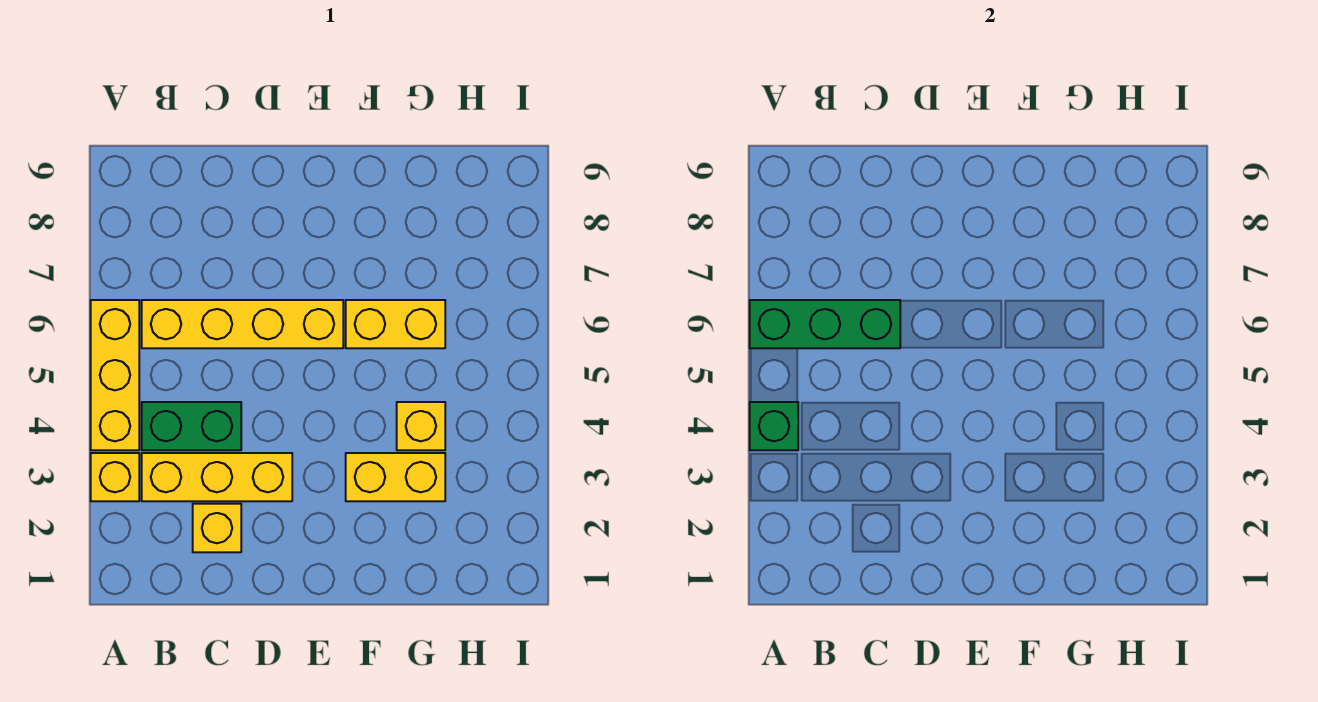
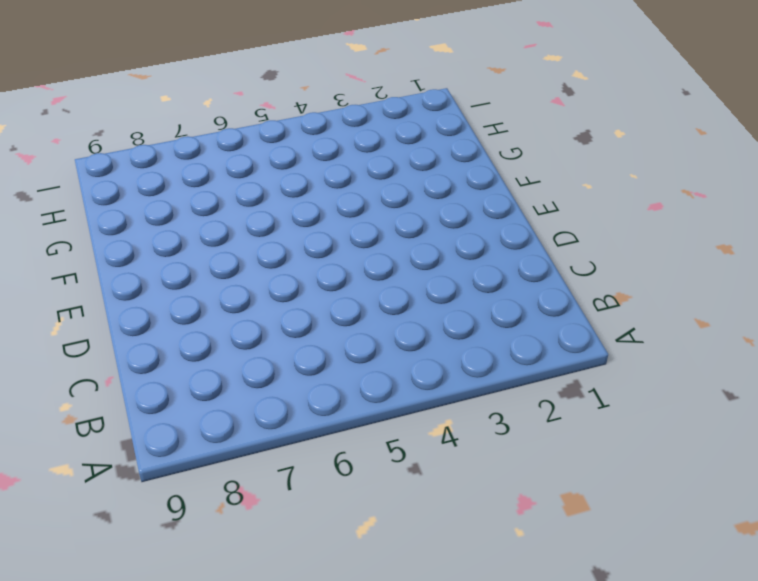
none -> yellow brick A3 level 1
none -> yellow brick A4:A6 level 1

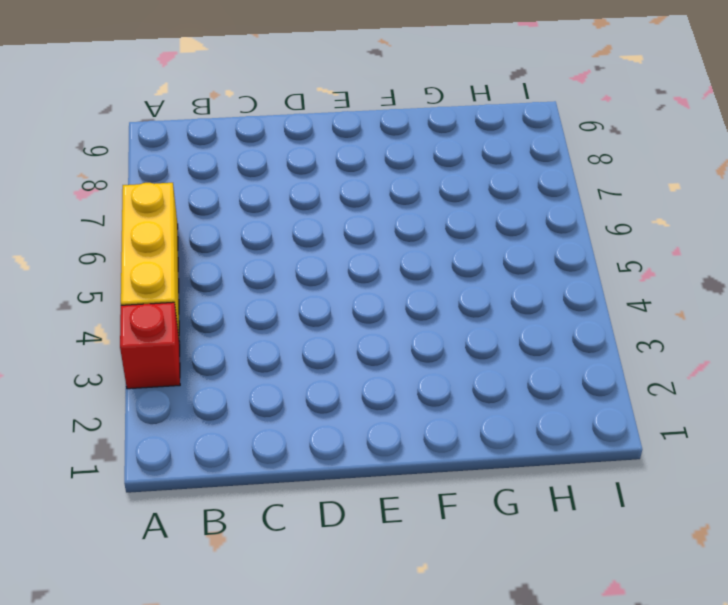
red brick A3 level 1 -> yellow brick A3 level 1
none -> yellow brick B3:D3 level 1
none -> green brick B4:C4 level 1

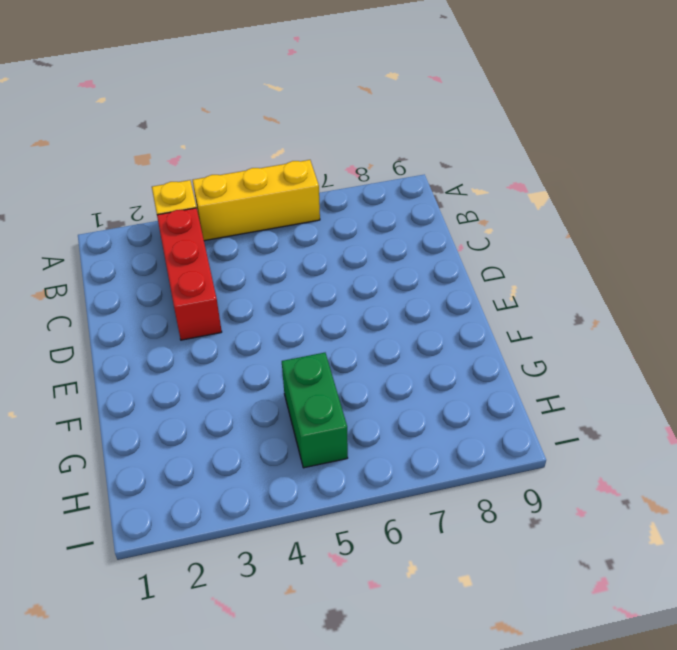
red brick B3:D3 level 1 -> yellow brick B3:D3 level 1
green brick G5:H5 level 1 -> green brick B4:C4 level 1
none -> yellow brick B6:E6 level 1
none -> yellow brick C2 level 1

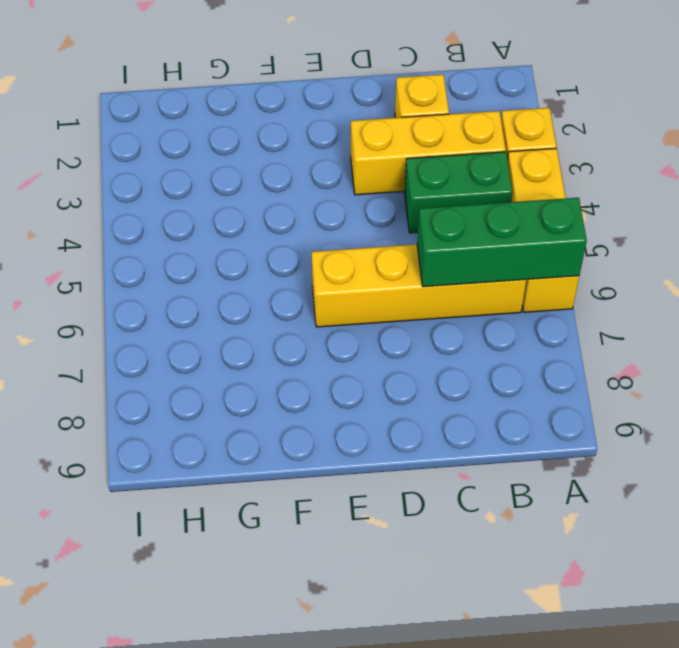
none -> yellow brick F3:G3 level 1
none -> yellow brick F6:G6 level 1

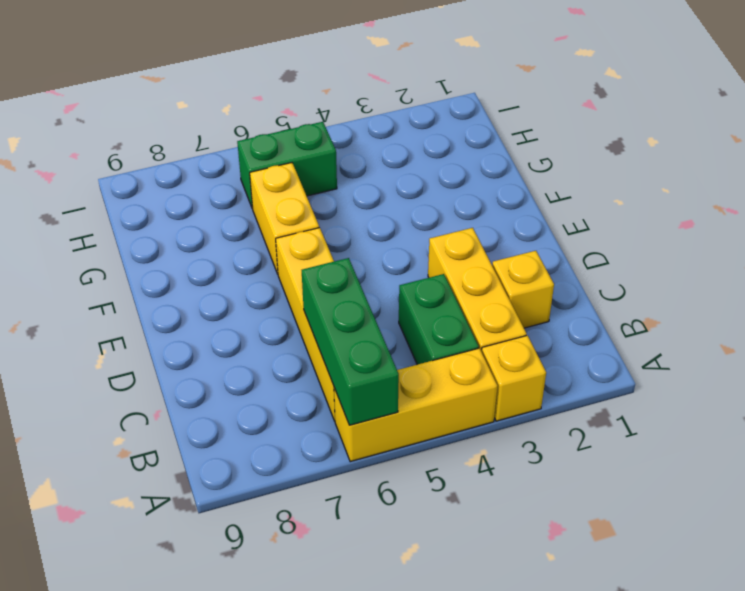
green brick H5:H6 level 1 -> none
none -> yellow brick F3:G3 level 1
none -> yellow brick G4 level 1

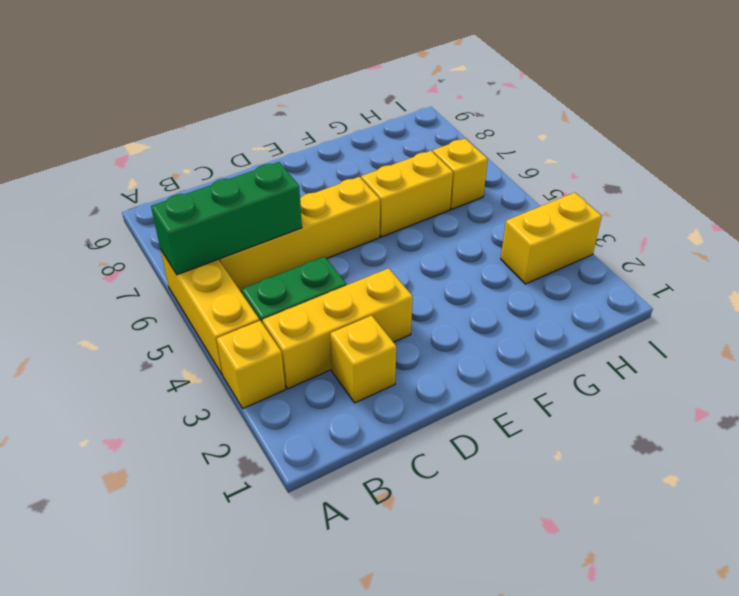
yellow brick H3:I3 level 1 -> yellow brick F3:G3 level 1
yellow brick H6 level 1 -> yellow brick G4 level 1
none -> green brick A4 level 2

